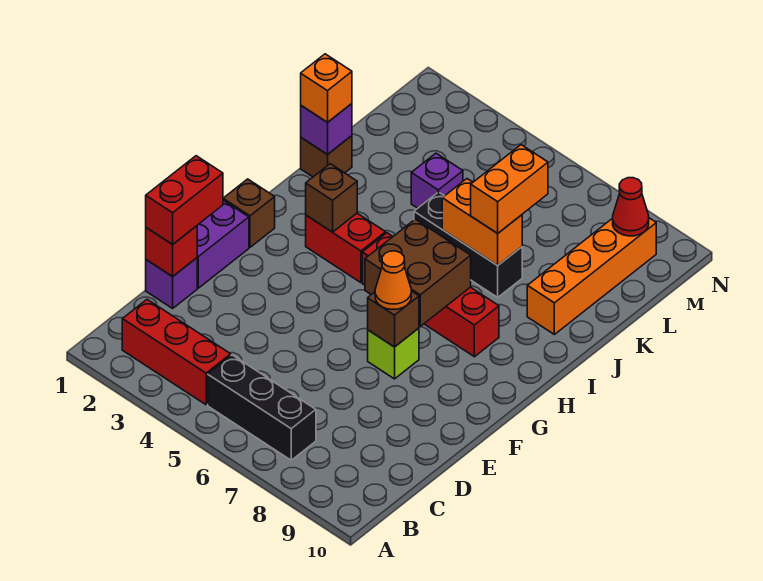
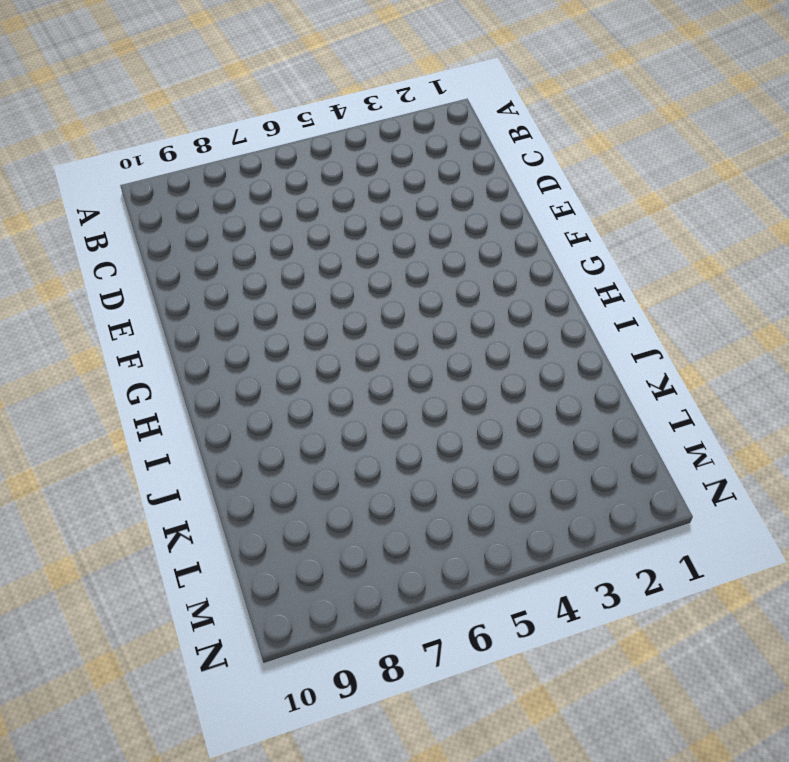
none -> red brick B2:B4 level 1
none -> black brick B5:B7 level 1
none -> purple brick D1 level 1

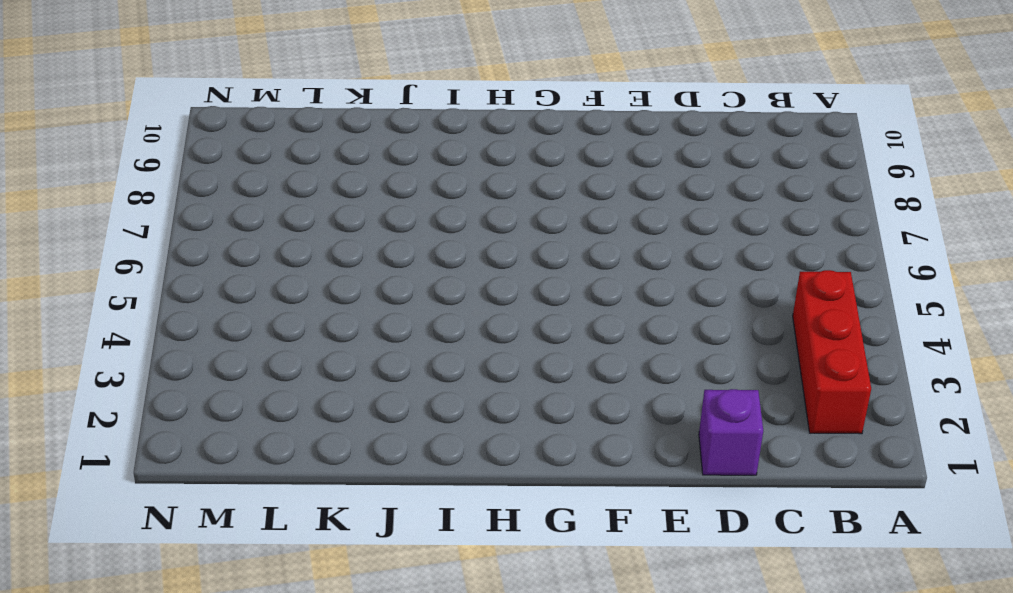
none -> black brick B5:B7 level 1
none -> purple brick E1:F1 level 1
none -> lime brick F7 level 1

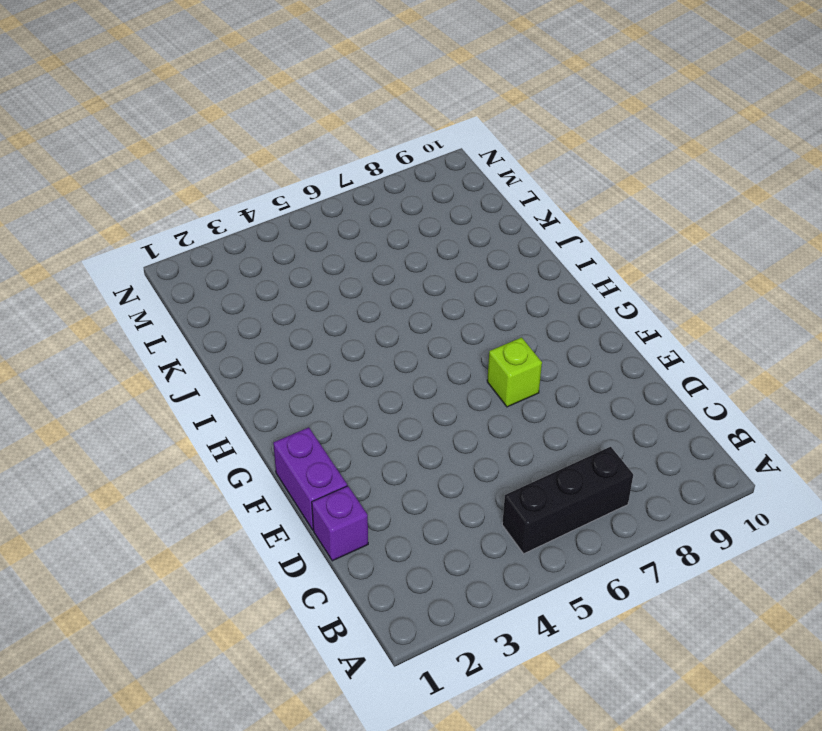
none -> red brick B2:B4 level 1
none -> brown brick G1 level 1
none -> red brick H3:H4 level 1

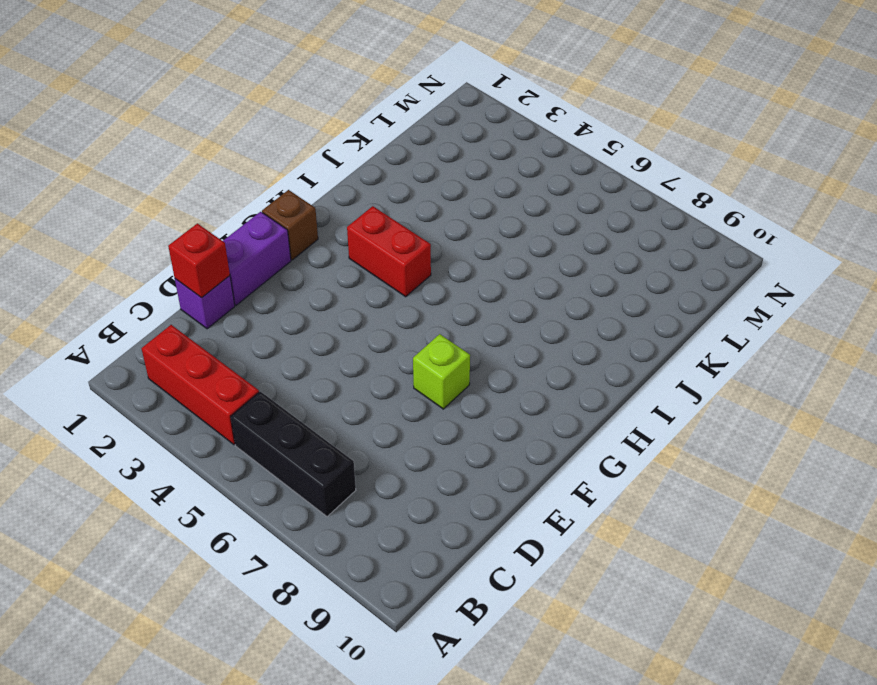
none -> red brick H5:H8 level 1
none -> brown brick J1 level 1
none -> black brick J5:J7 level 1

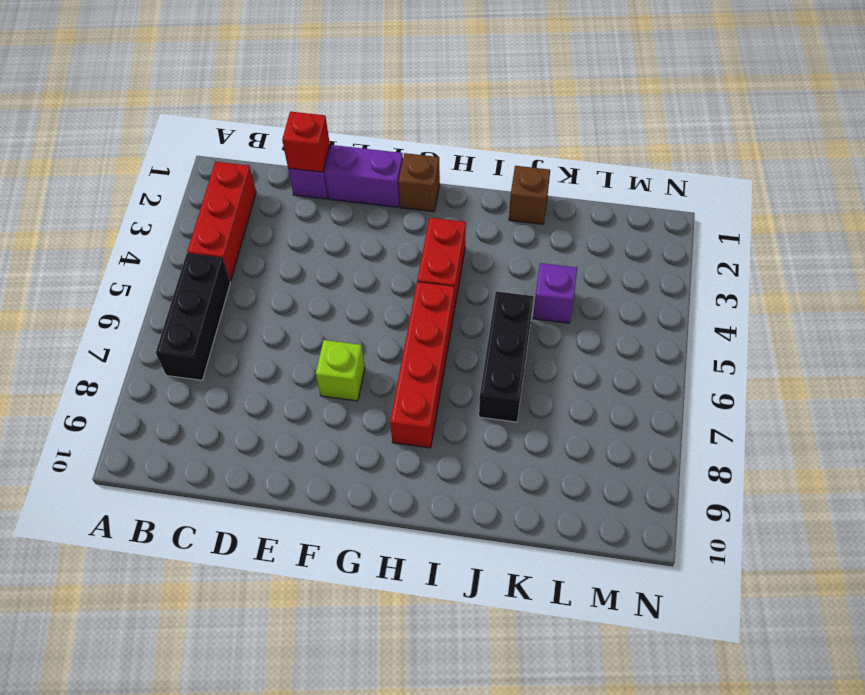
none -> orange brick J9:M9 level 1
none -> brown brick F7 level 2
none -> brown brick G6:H7 level 2

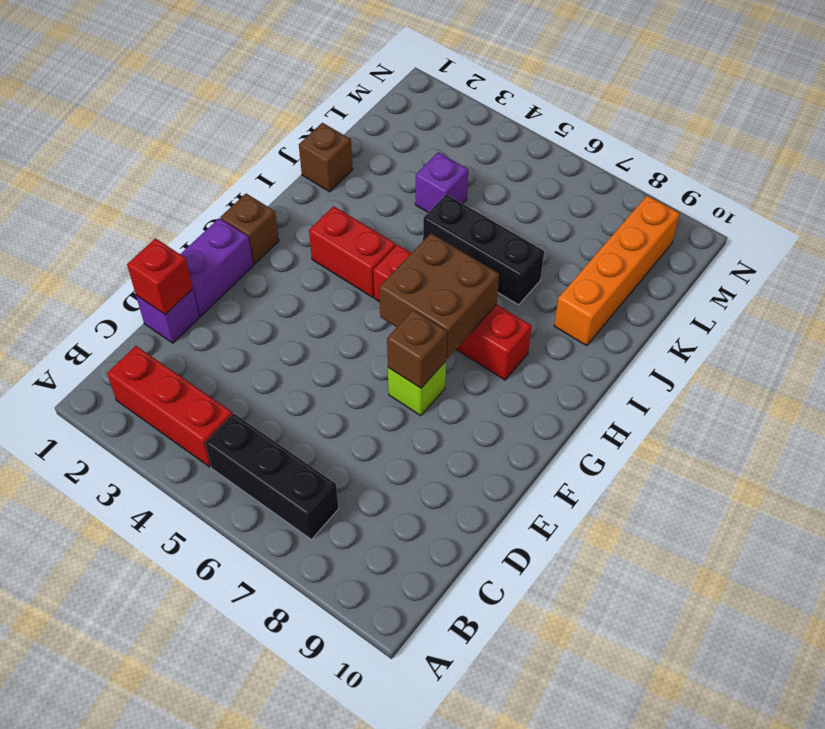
none -> brown brick H3 level 2
none -> purple brick J1 level 2
none -> orange brick J6:J7 level 2

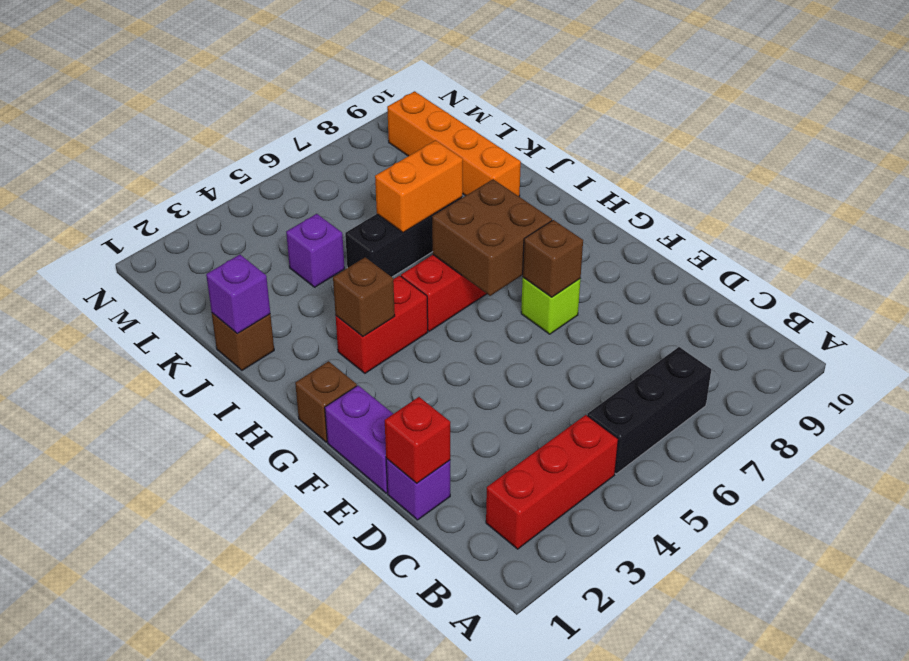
none -> red cone M9 level 2
none -> red brick D1:E1 level 3
none -> orange cone F7 level 3

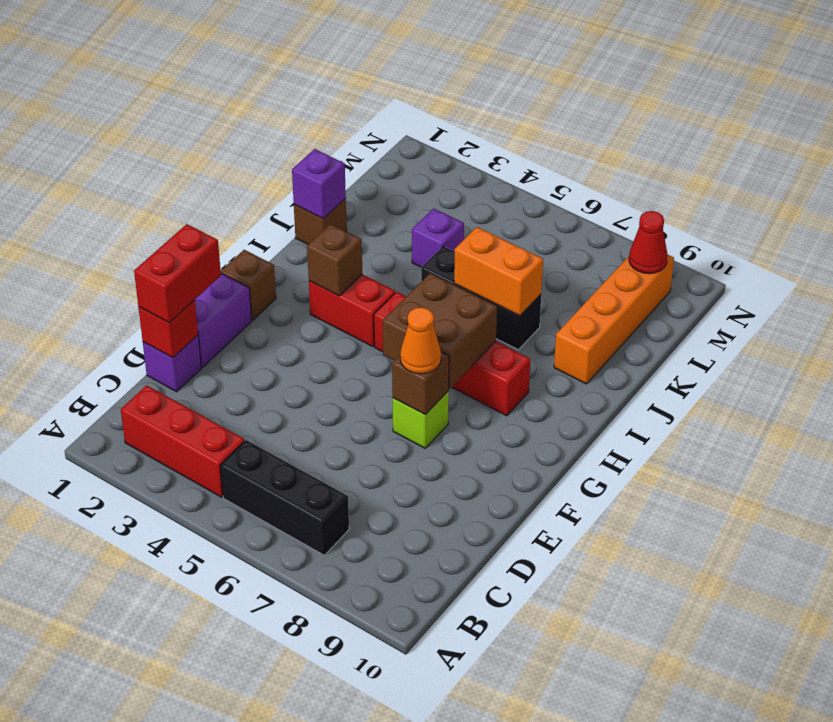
none -> orange brick J1 level 3
none -> orange brick J7:K7 level 3

